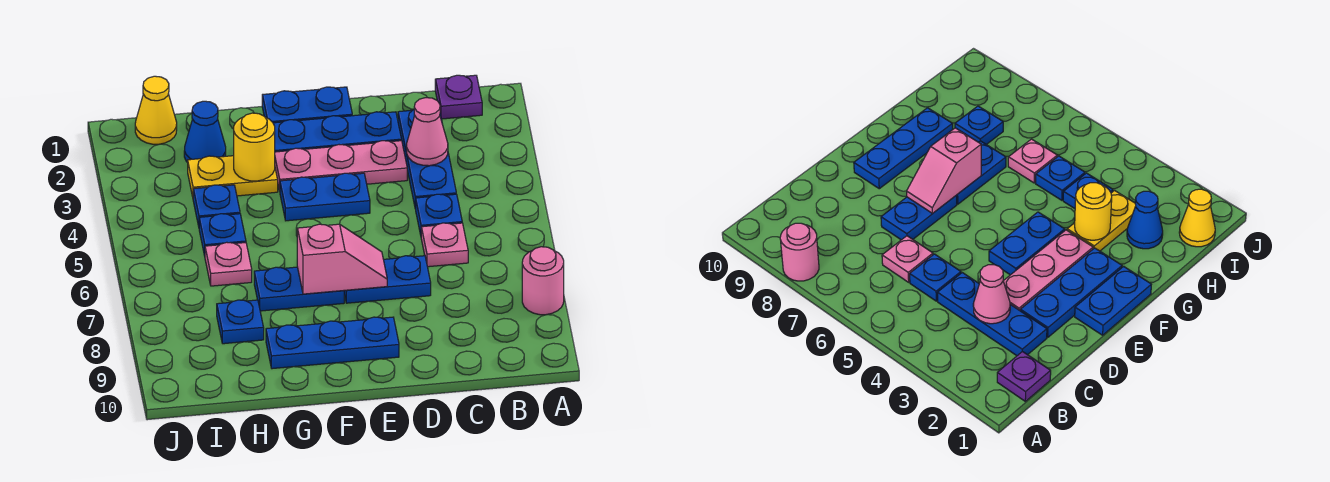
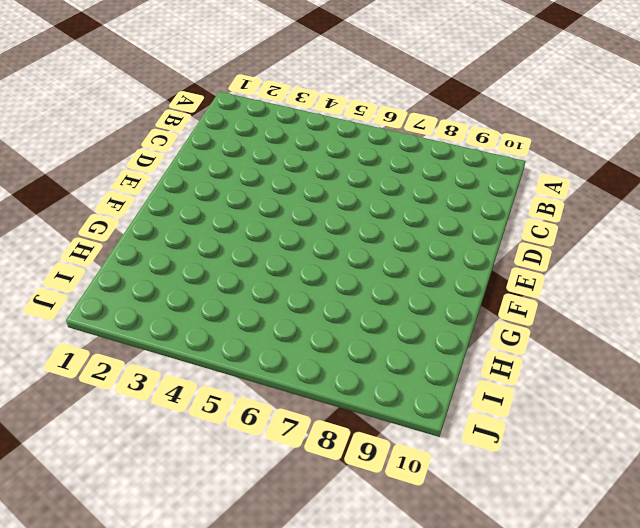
none -> pink round brick A8 level 1
none -> purple plate B1 level 1
none -> blue plate C2:C4 level 1

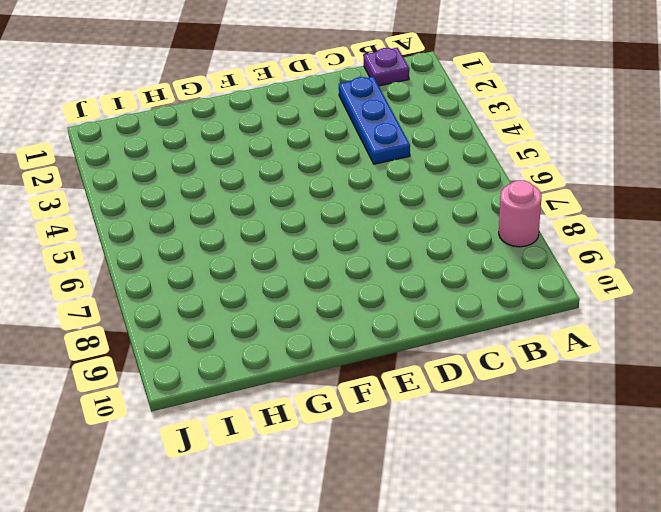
none -> blue plate C5 level 1
none -> pink plate C6 level 1
none -> blue plate D2:F2 level 1

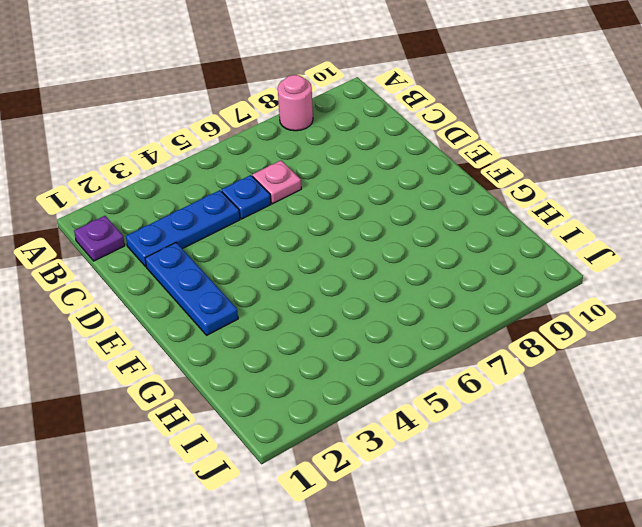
none -> pink plate D3:F3 level 1
none -> blue plate D7:E7 level 1
none -> blue plate E1:F1 level 1

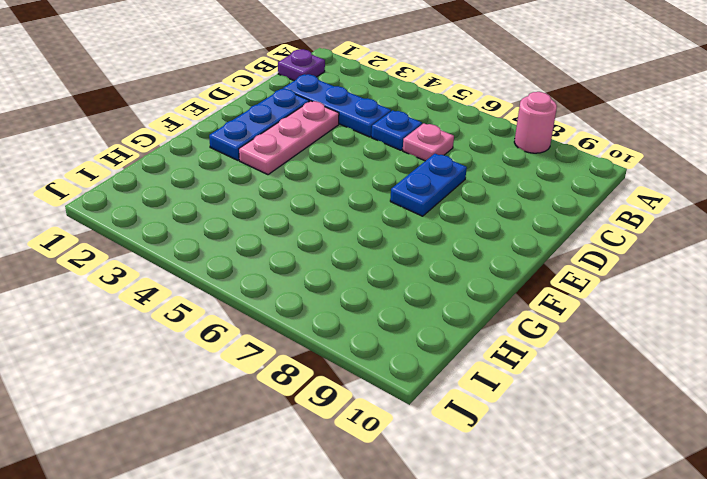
none -> blue plate E1:F1 level 1
none -> blue plate E4:F4 level 1
none -> blue plate E9:G9 level 1

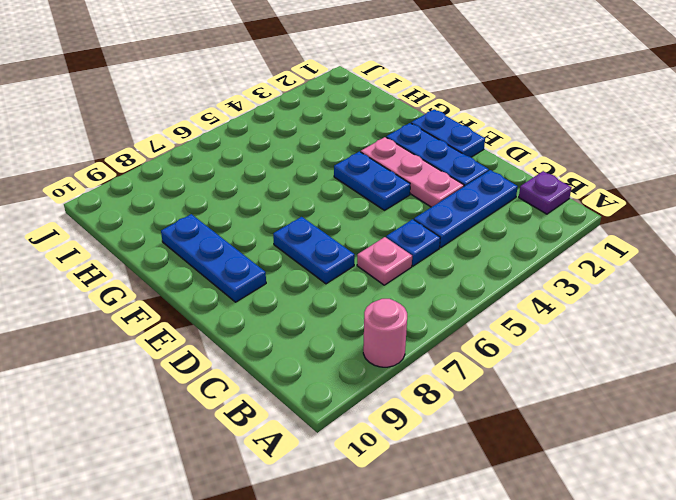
none -> blue plate F7:G7 level 1
none -> yellow plate G3:H3 level 1
none -> blue cone H2 level 1

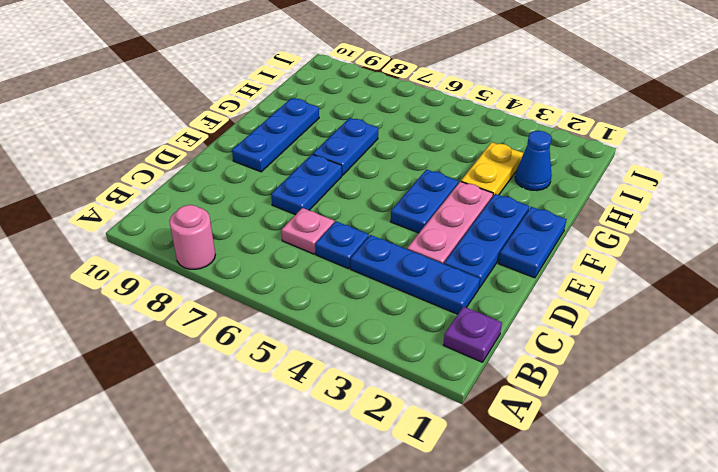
none -> blue plate H4 level 1
none -> blue plate H5 level 1
none -> pink plate H6 level 1

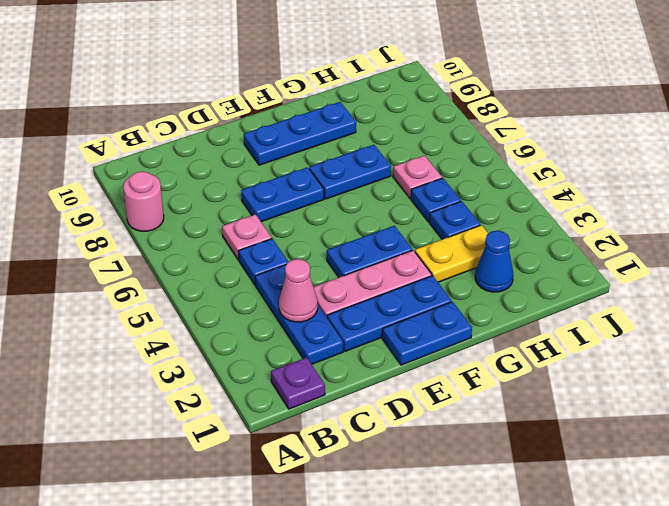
none -> blue plate H8 level 1
none -> yellow cone I1 level 1
none -> pink slope E7:F7 level 2 top F

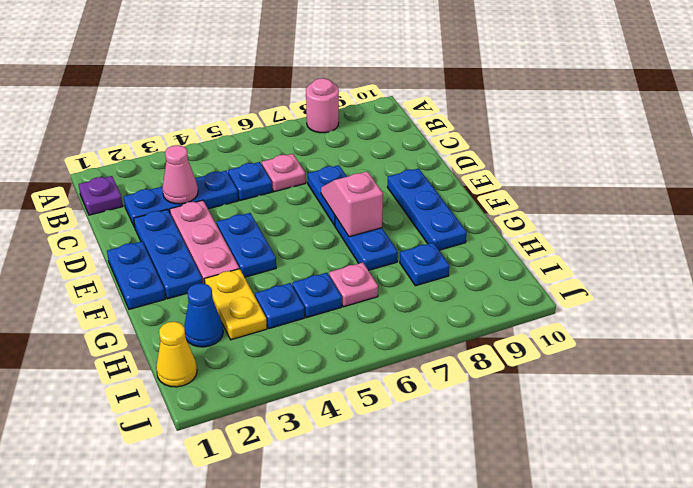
none -> yellow round brick G3 level 2

